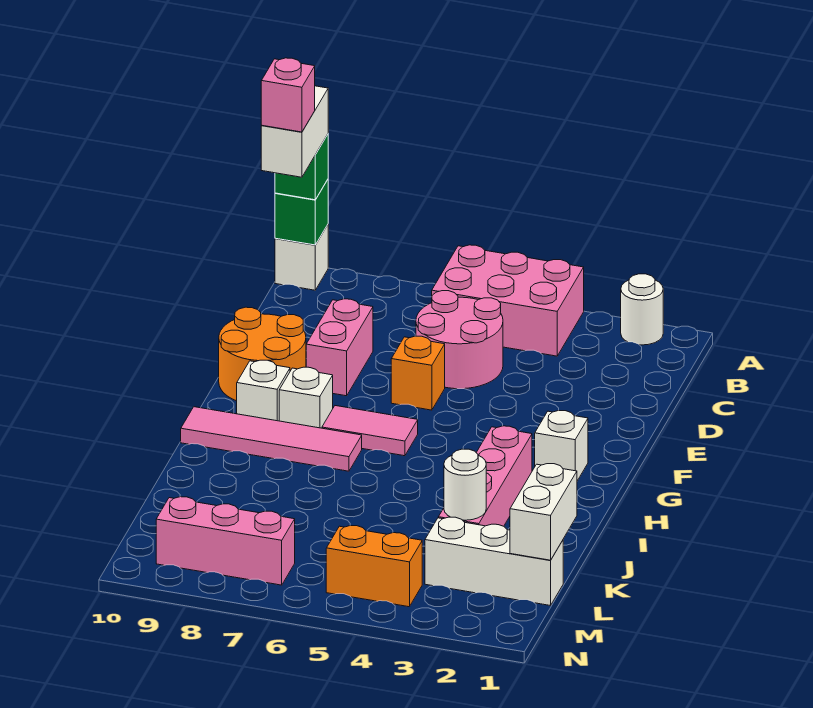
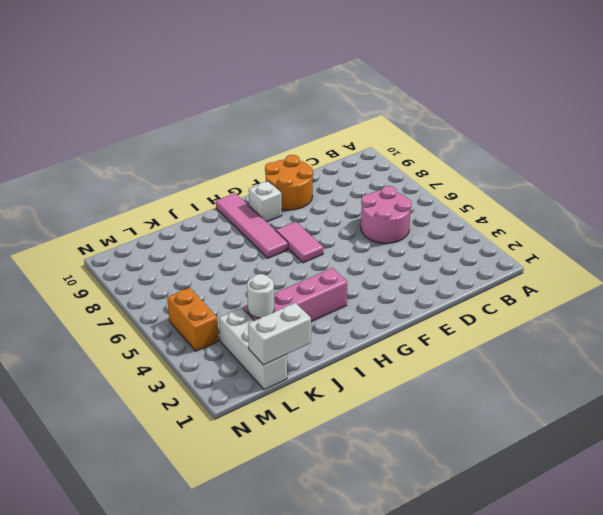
none -> white round brick A2 level 1
none -> pink brick A4:B6 level 1
none -> white brick A10 level 1

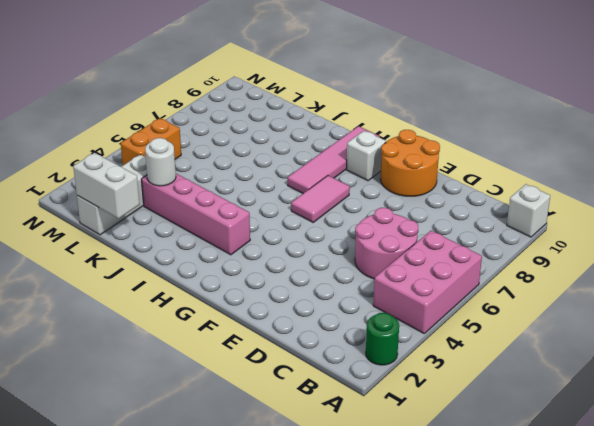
green round brick A2 level 1 -> white round brick A2 level 1
none -> pink brick D8:E8 level 1
none -> orange brick E6 level 1
none -> white brick G2 level 1

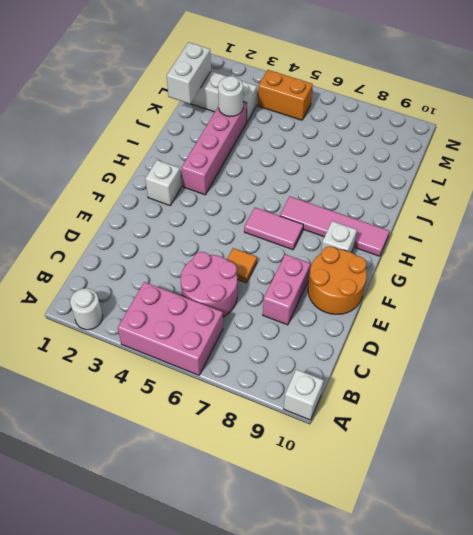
orange tile E6 level 1 -> orange brick E6 level 1
none -> white brick G8 level 1
none -> pink brick M7:M9 level 1
none -> green brick A10 level 2

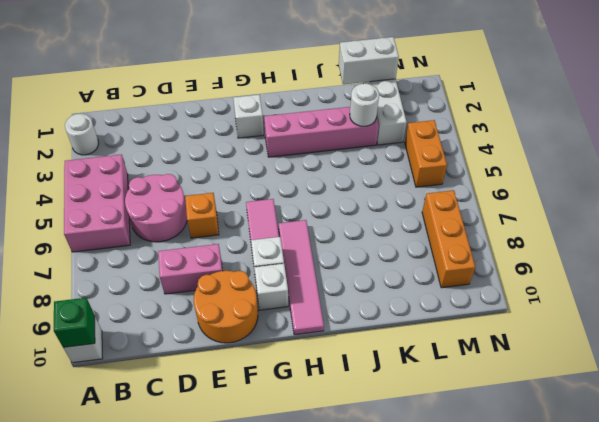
orange brick M7:M9 level 1 -> pink brick M7:M9 level 1
none -> green brick A10 level 3
none -> white brick A10:B10 level 4
none -> pink brick B10 level 5

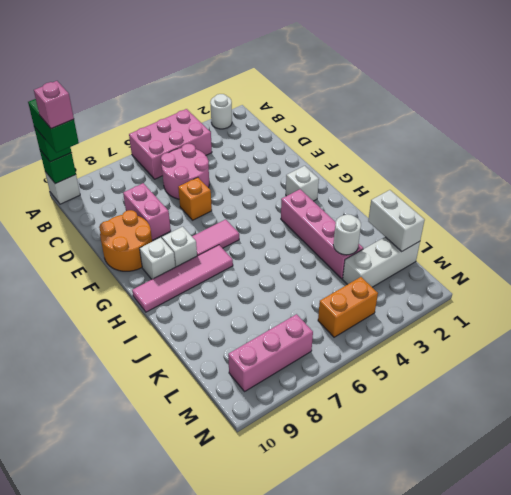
green brick A10:B10 level 4 -> white brick A10:B10 level 4

